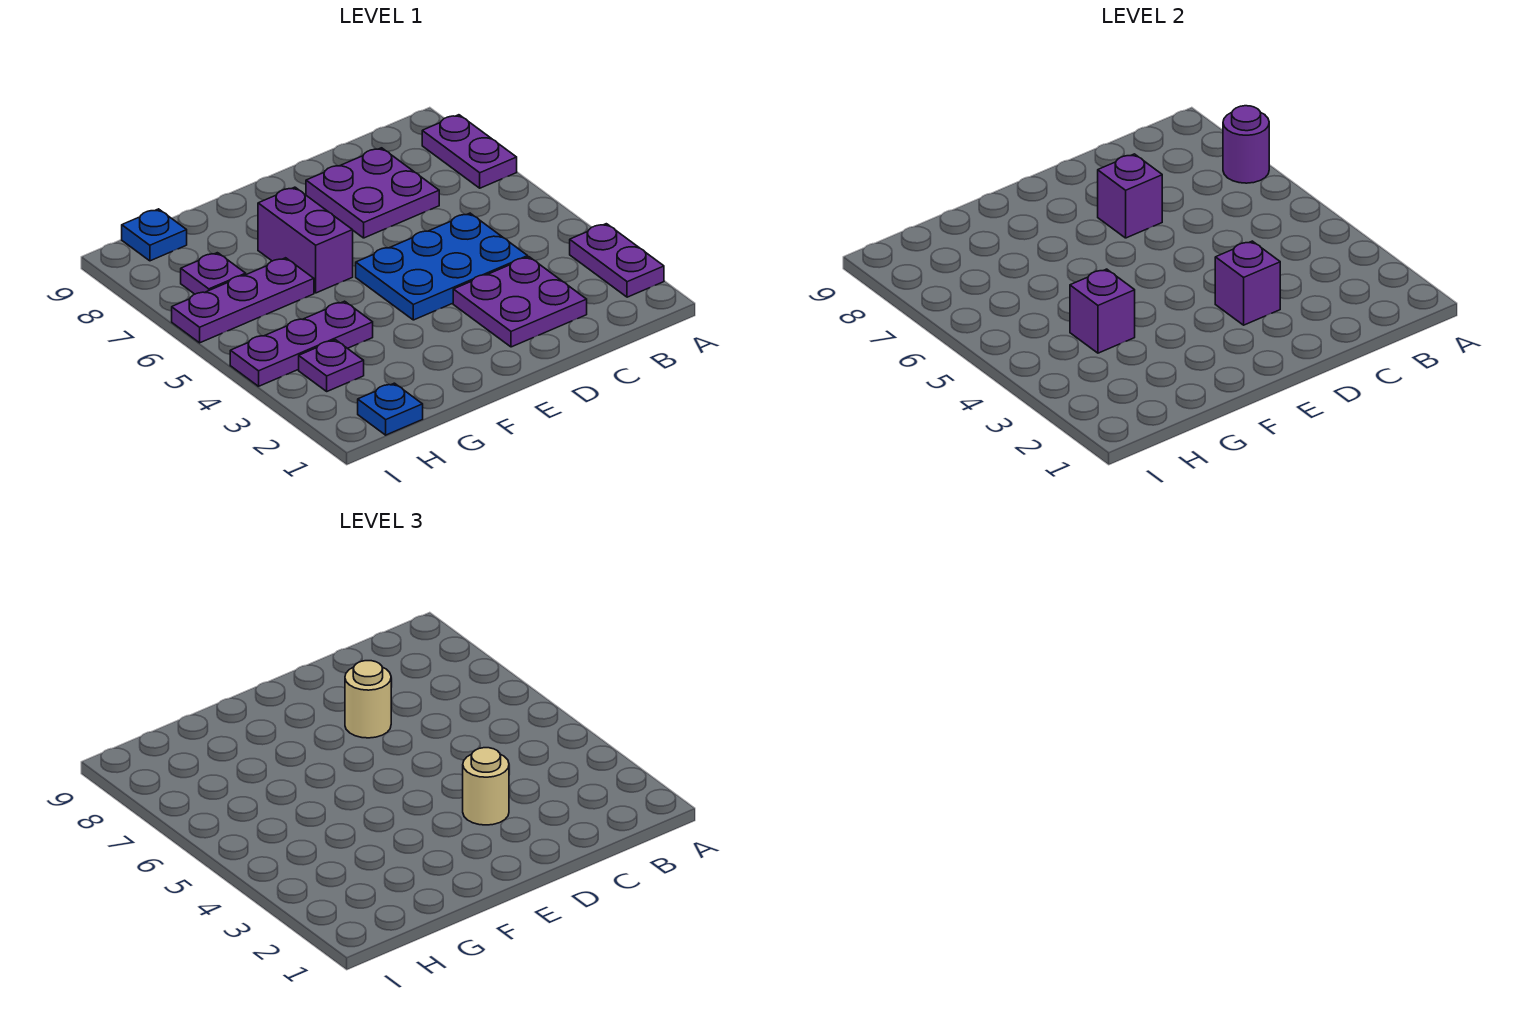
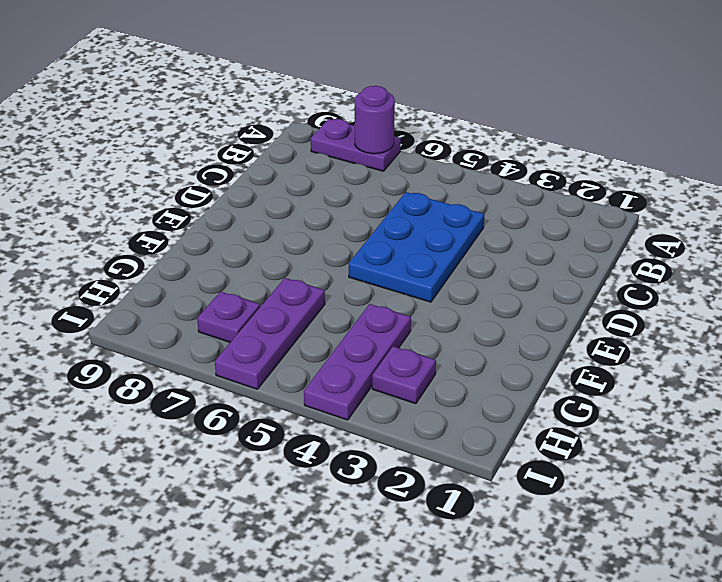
none -> purple plate A2:A3 level 1
none -> purple plate C2:D3 level 1
none -> purple plate C7:D8 level 1

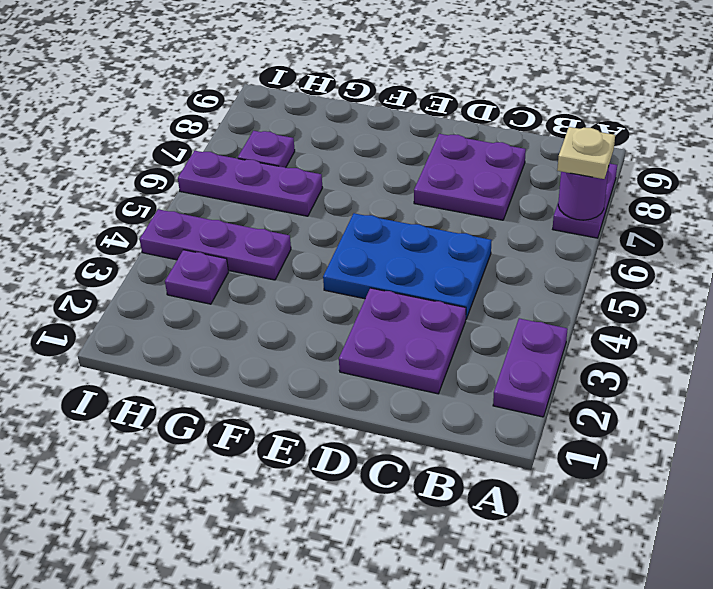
tan plate A7 level 3 -> none
none -> purple brick F6:F7 level 1
none -> blue plate H1 level 1
none -> blue plate H9 level 1

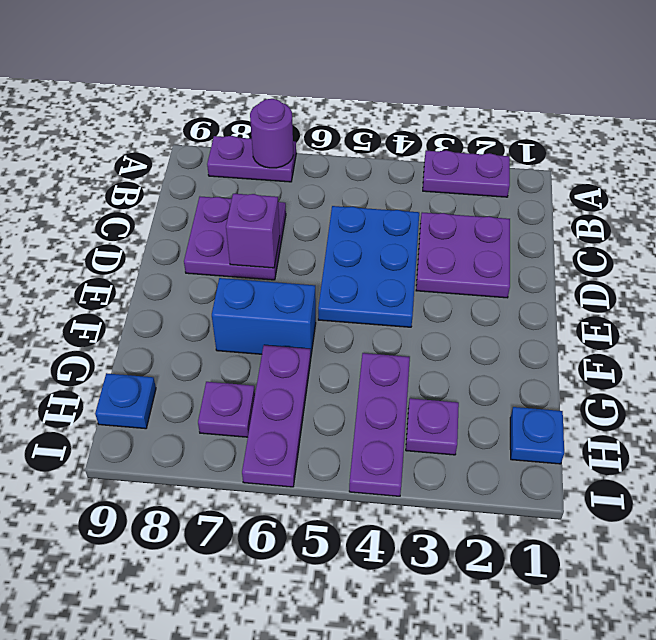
blue brick F6:F7 level 1 -> purple brick F6:F7 level 1
none -> purple brick D3 level 2
none -> purple brick G4 level 2
none -> tan round brick D3 level 3

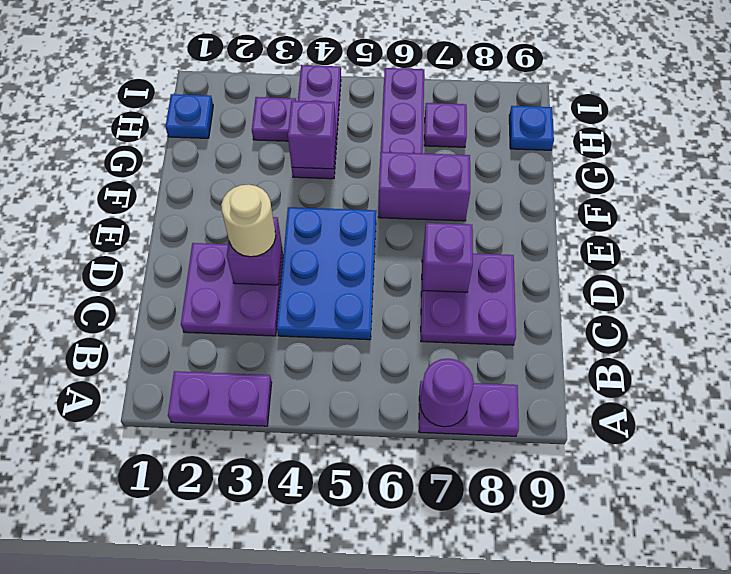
none -> tan round brick D7 level 3

